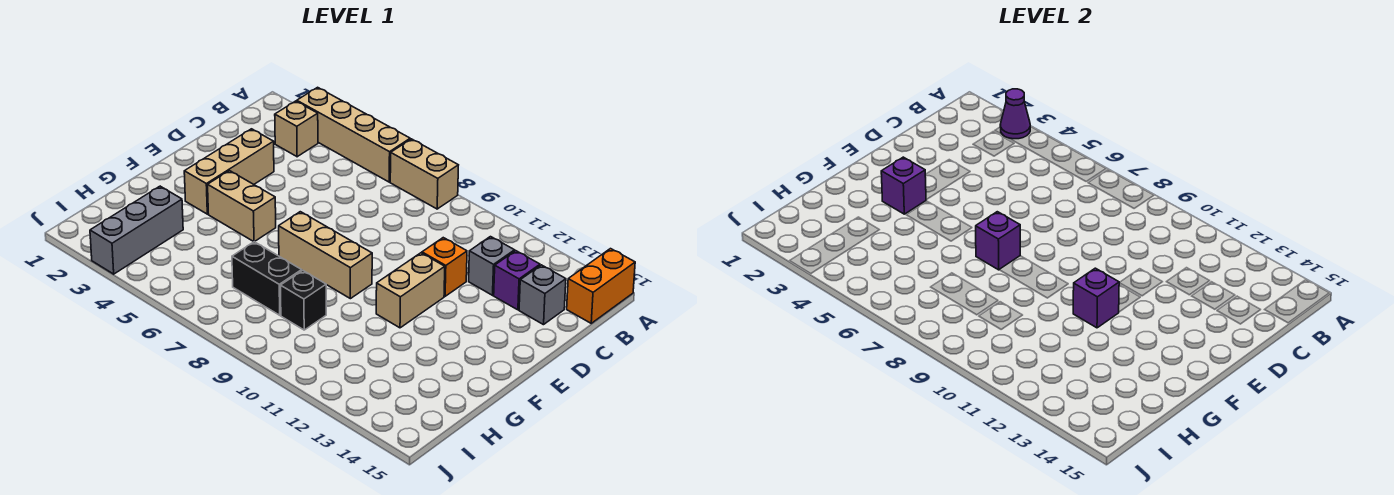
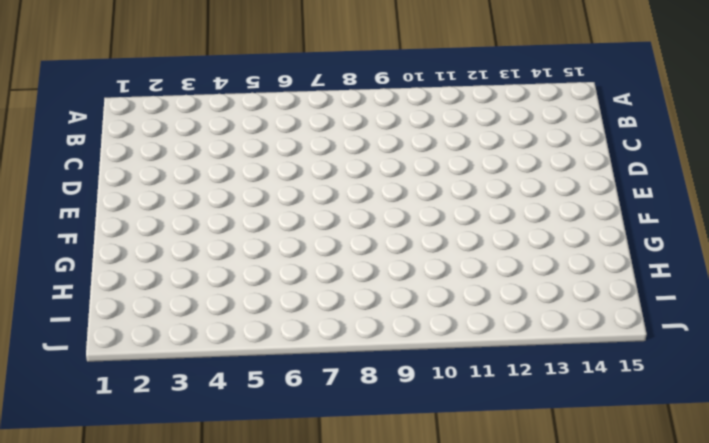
none -> tan brick A3:A6 level 1
none -> tan brick A7:A8 level 1
none -> orange brick A15:B15 level 1

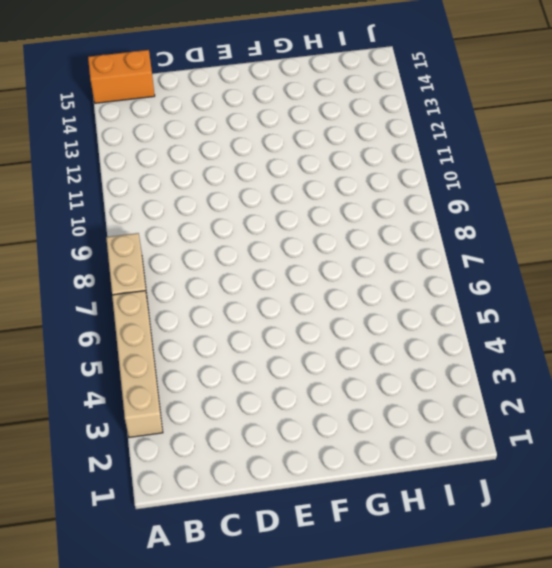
none -> tan brick B3 level 1
none -> grey brick C12 level 1
none -> purple brick C13 level 1

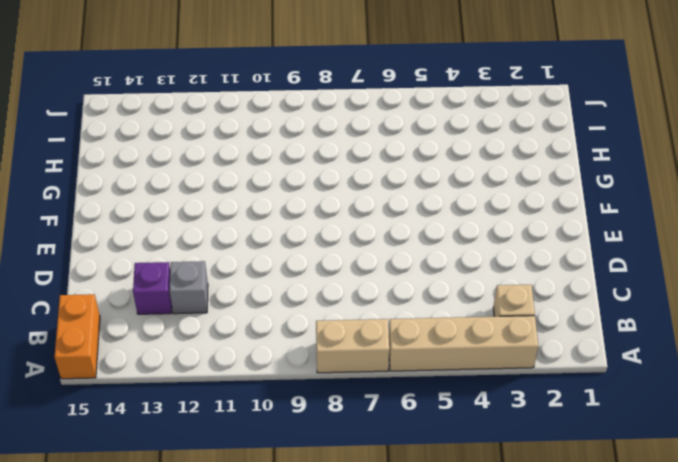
none -> grey brick C14 level 1
none -> tan brick D3:F3 level 1
none -> orange brick D11 level 1

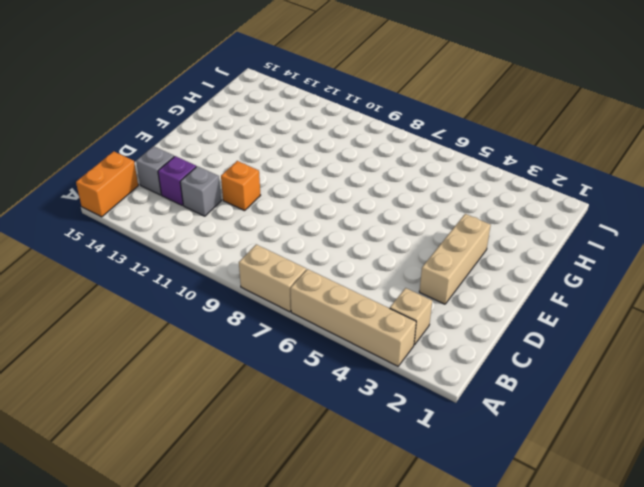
none -> tan brick E11:F11 level 1
none -> tan brick F4:F5 level 1
none -> tan brick F7:F9 level 1

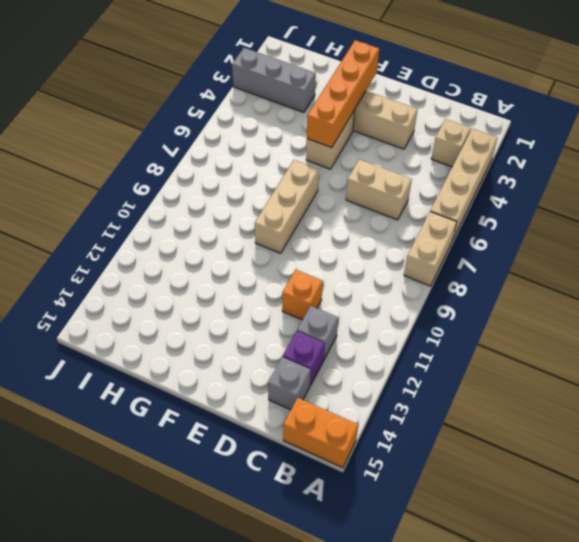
tan brick C6:D6 level 1 -> tan brick E11:F11 level 1
orange brick F2:F5 level 2 -> purple brick F3 level 2
none -> black brick H7:H8 level 1
none -> black brick H9 level 1
none -> purple cone A3 level 2

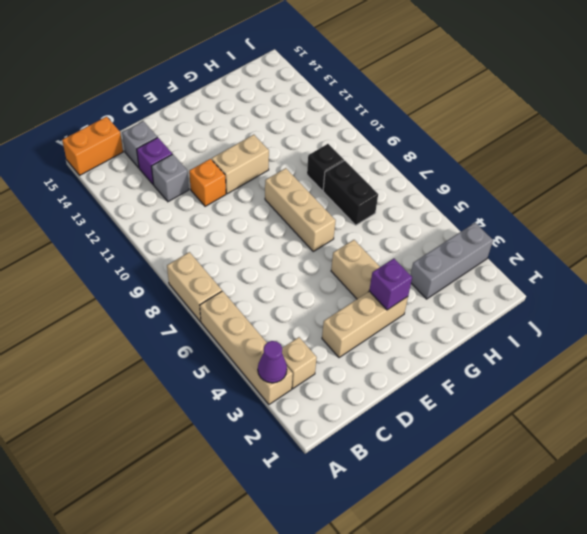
none -> purple brick F7 level 2
none -> purple brick F11 level 2

